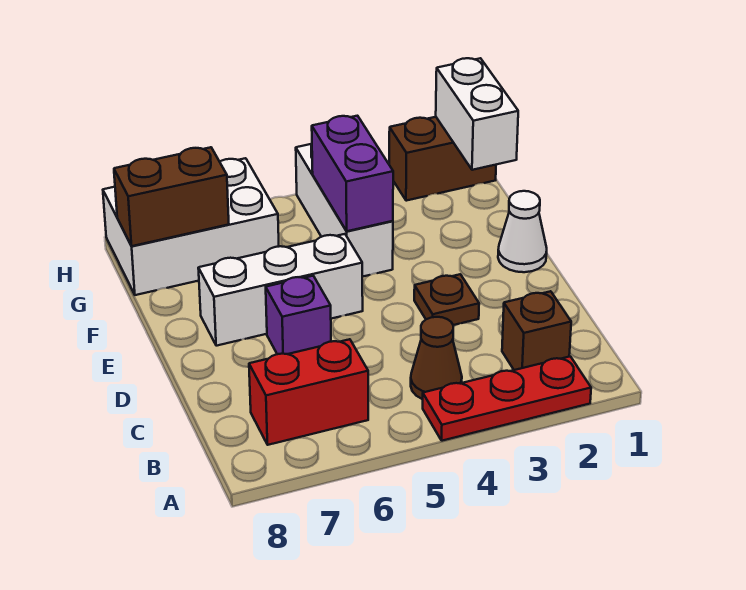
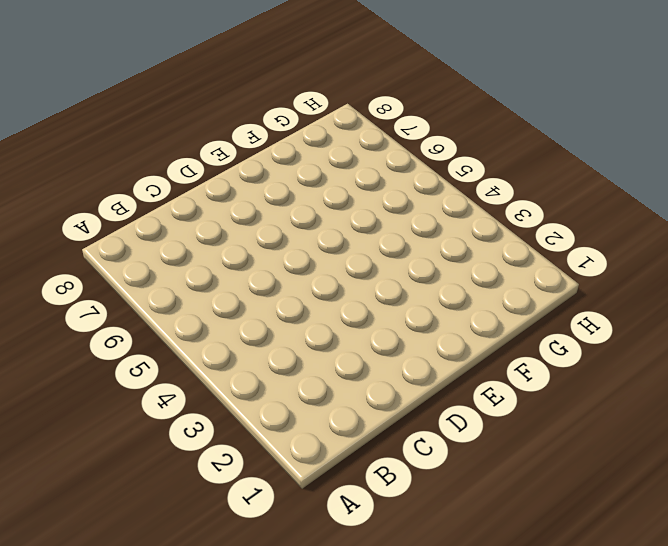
none -> red plate A2:A4 level 1
none -> brown brick B2 level 1
none -> brown cone B4 level 1

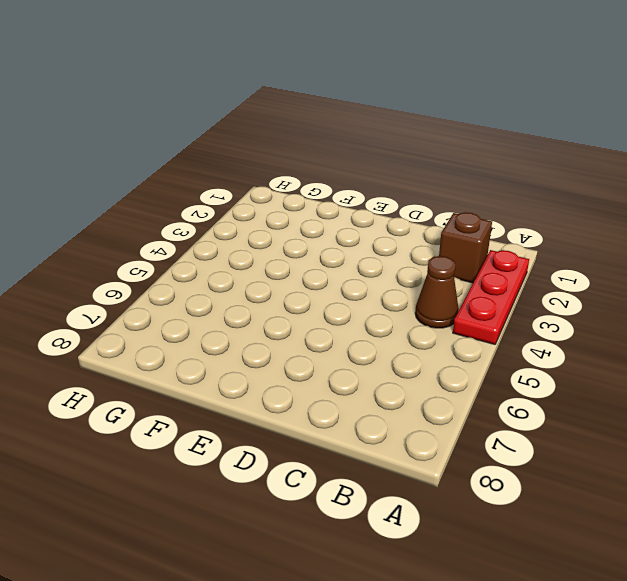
none -> red brick B6:B7 level 1
none -> brown plate D3 level 1
none -> purple brick D6 level 1

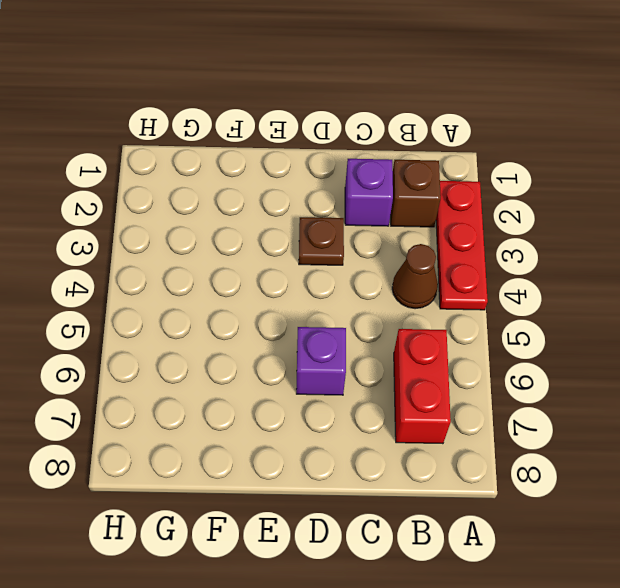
purple brick C2 level 1 -> none
none -> white cone E1 level 1
none -> white brick E5:E7 level 1
none -> white brick F4:H4 level 1

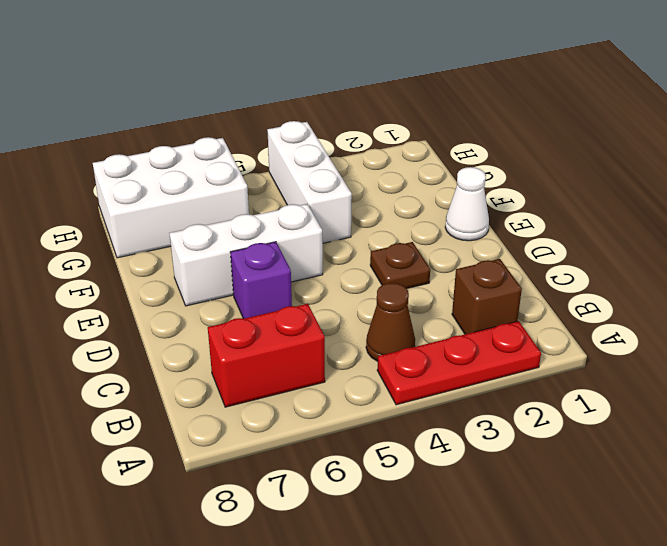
none -> brown brick H1:H2 level 1
none -> purple brick F4:G4 level 2
none -> white brick G1:H1 level 2

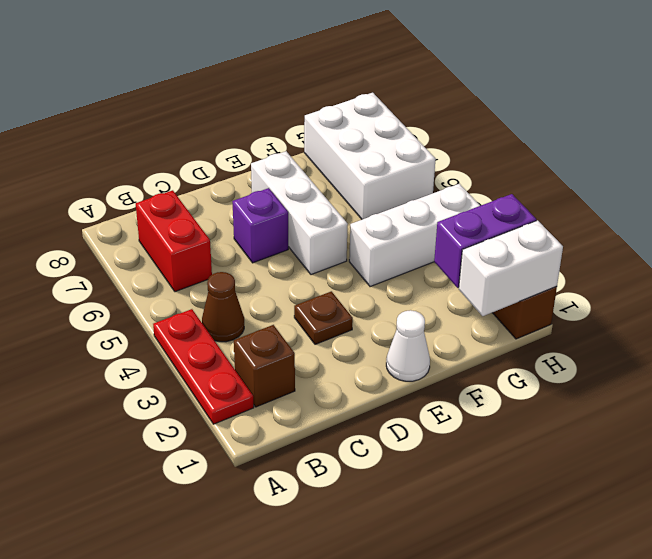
purple brick G2:H2 level 2 -> purple brick F4:G4 level 2
none -> brown brick G7:G8 level 2

